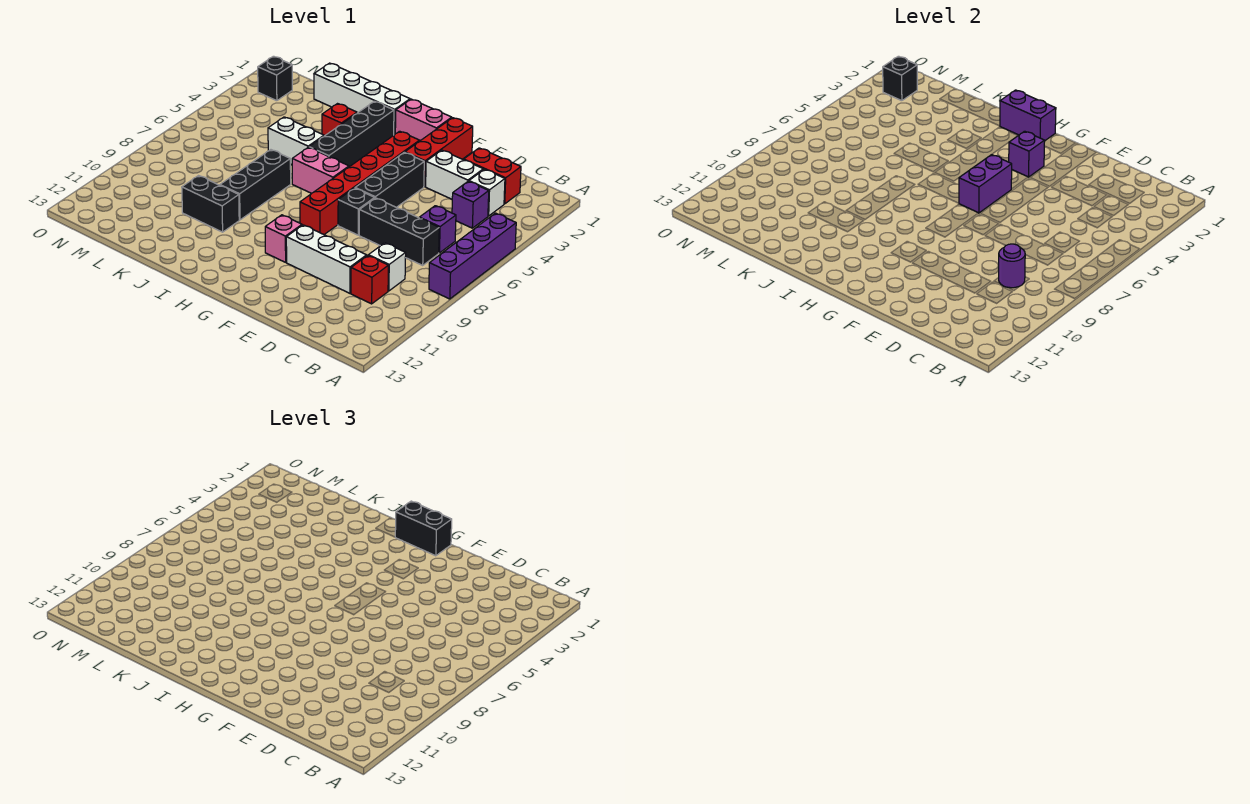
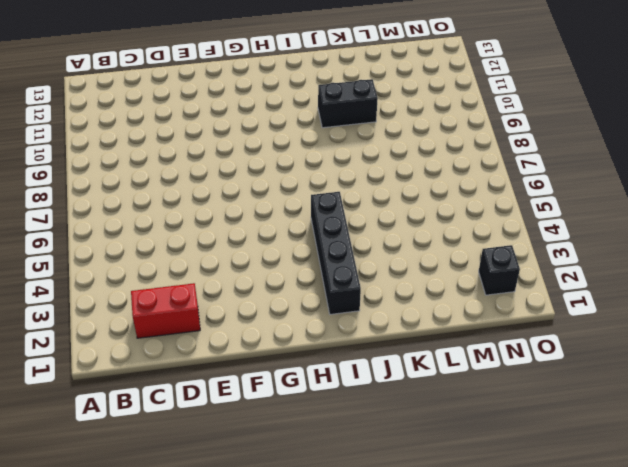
none -> purple brick A5:A8 level 1
none -> white brick C3 level 1
none -> purple brick C4 level 1
none -> purple brick C6 level 1

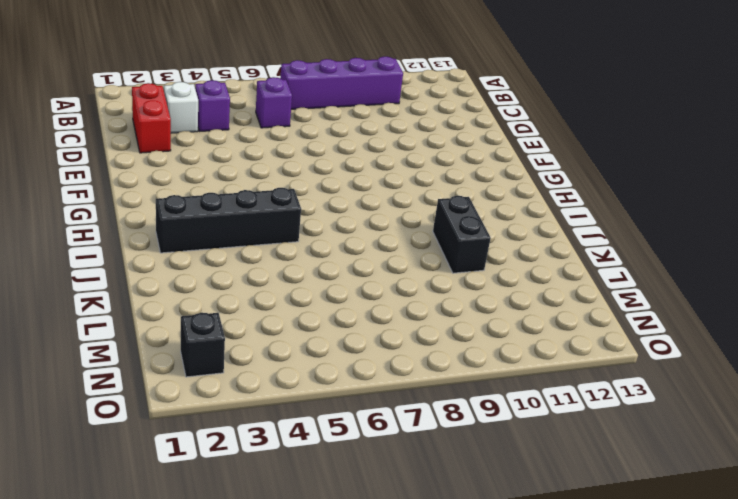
purple brick B7:B10 level 1 -> purple brick A5:A8 level 1
none -> black brick C7:E7 level 1
none -> white brick C9 level 1
none -> red brick C10 level 1
none -> white brick D3:E3 level 1

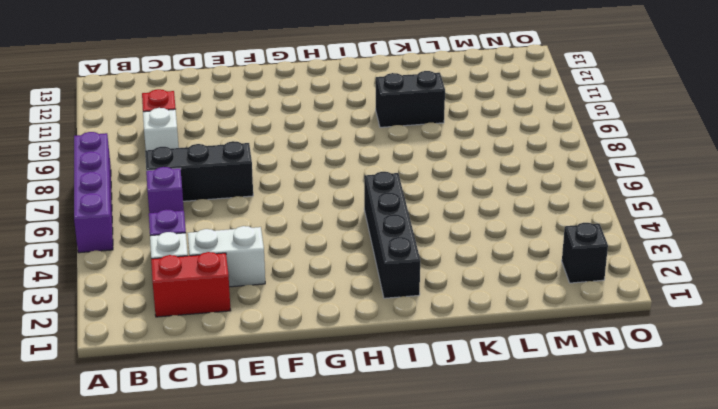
none -> white brick D10:F10 level 1
none -> red brick F1:F3 level 1
none -> black brick F4:F6 level 1
none -> black brick F7 level 1

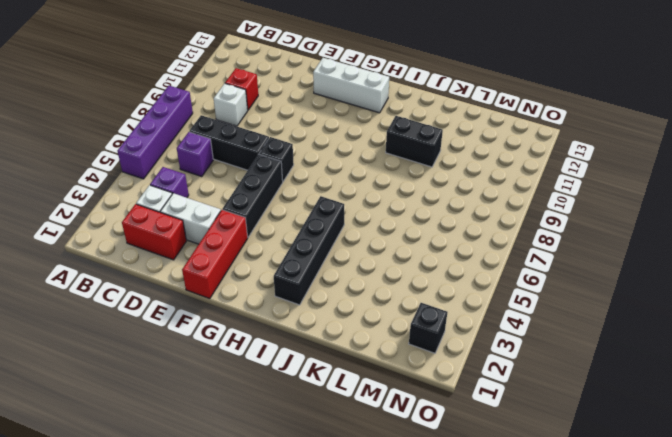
white brick F12:H12 level 1 -> white brick D10:F10 level 1
none -> pink brick G1:H1 level 1
none -> red brick G3:G8 level 1
none -> pink brick G10 level 1
none -> pink brick H6:I6 level 1

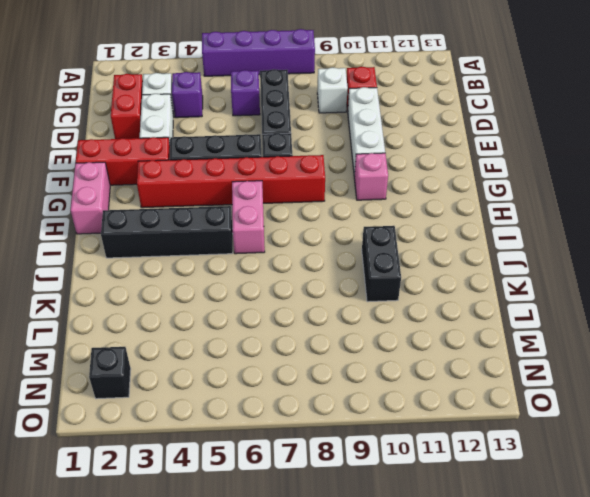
none -> white brick I1:L1 level 1
none -> red brick J3 level 1
none -> white brick J5:K5 level 1
none -> black brick J7:J9 level 1

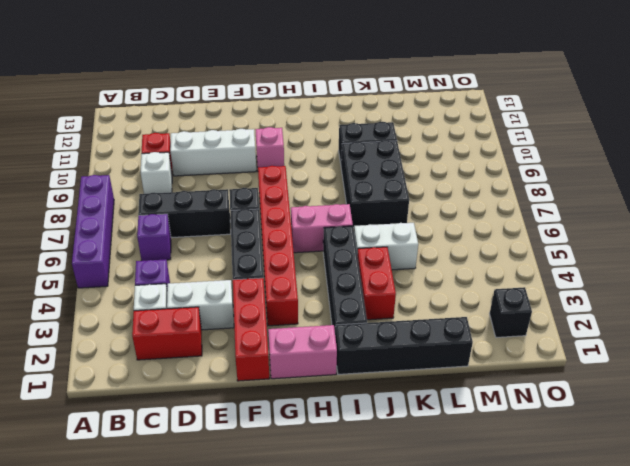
black brick I1:L1 level 1 -> white brick I1:L1 level 1
red brick J3:J4 level 1 -> red brick J3 level 1
black brick J7:K9 level 1 -> black brick J7:J9 level 1
none -> purple round brick C9 level 2
none -> purple brick G3 level 2
none -> purple brick G5:G6 level 2
none -> purple brick H1:I1 level 2

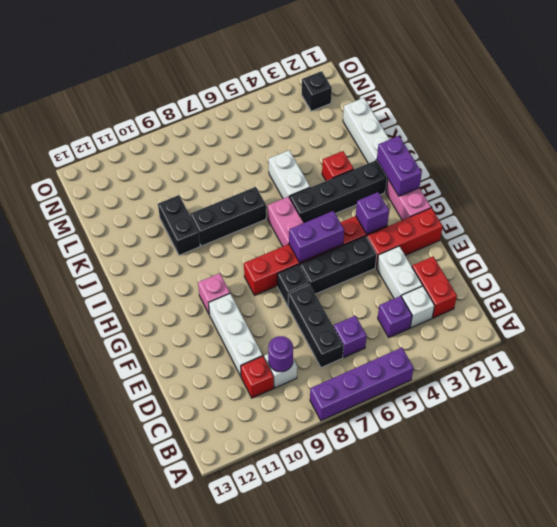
none -> black brick N2 level 2
none -> black brick G1:H1 level 3

